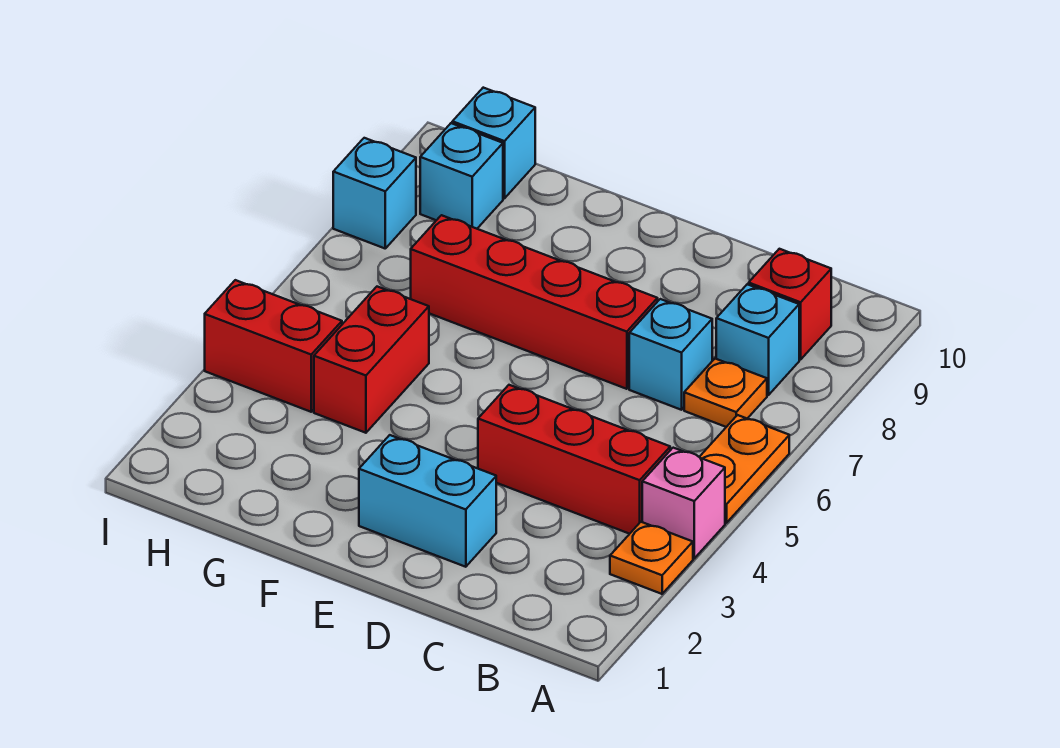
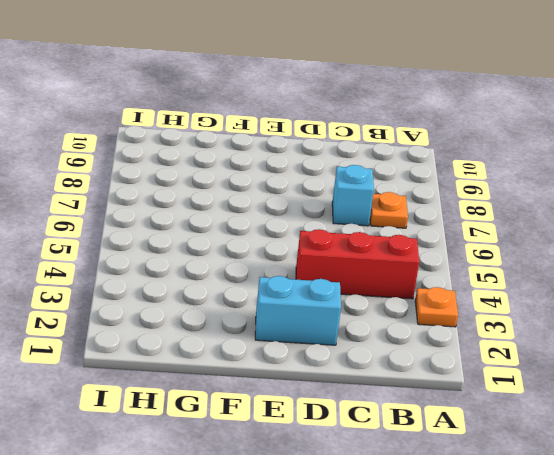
none -> pink brick A4 level 1
none -> orange plate A5:A6 level 1
none -> cyan brick B8 level 1

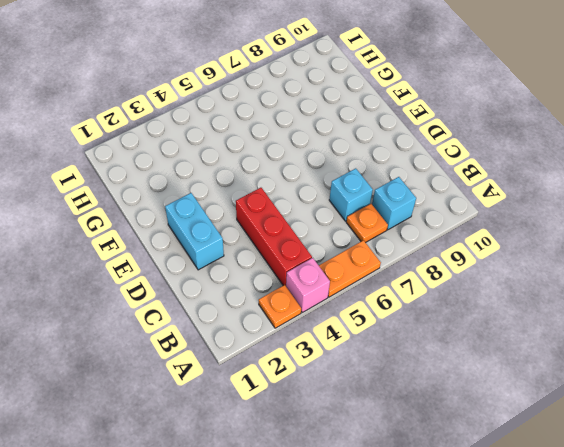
none -> red brick B9 level 1
none -> red brick D7:G7 level 1
none -> red brick G4:G5 level 1

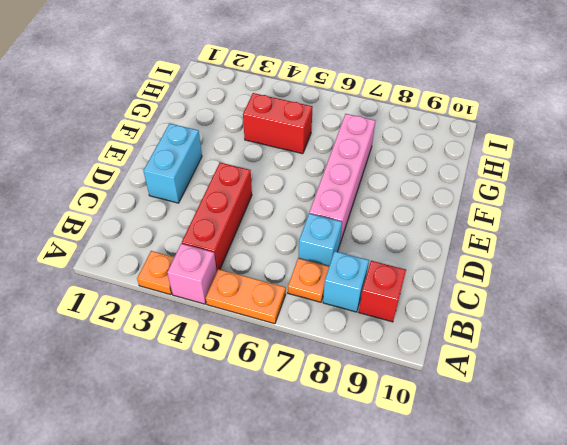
pink brick D7:G7 level 1 -> red brick D7:G7 level 1
none -> red brick H4:I4 level 1
none -> cyan brick H9 level 1
none -> cyan brick H10 level 1

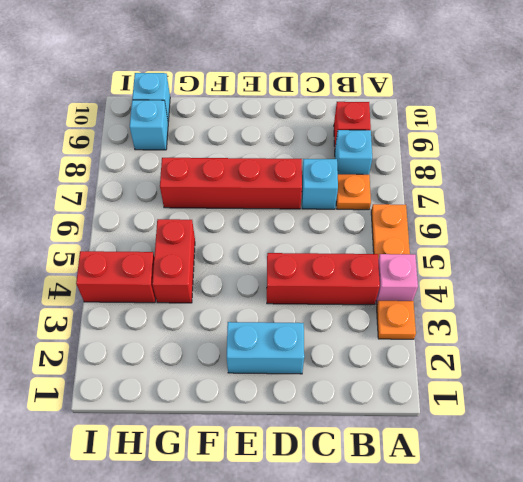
none -> cyan brick I8 level 1

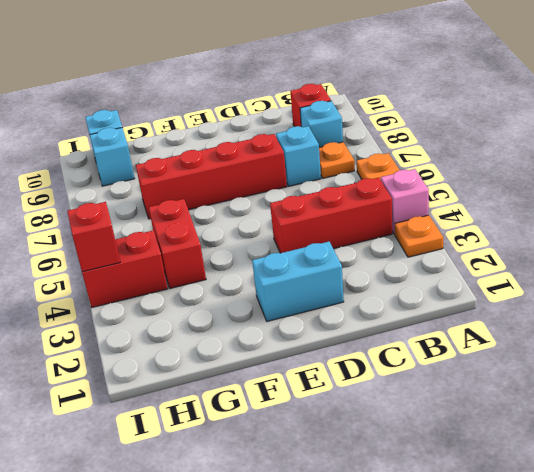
red brick I4 level 2 -> none
none -> cyan brick I8 level 1

